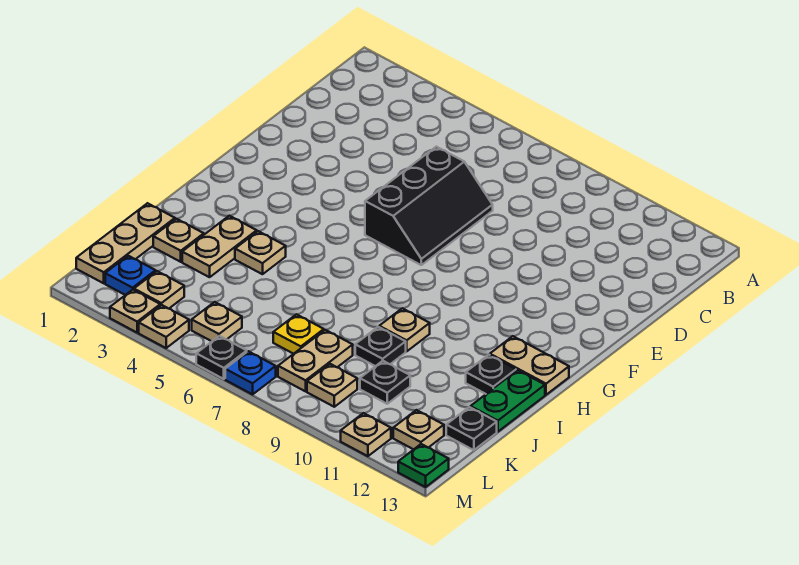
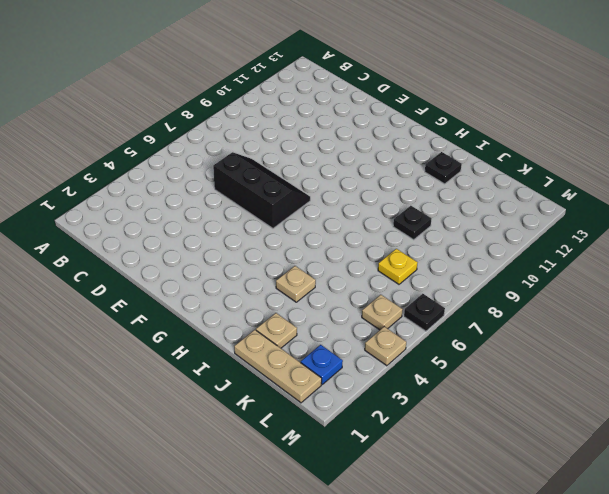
none -> tan plate H12:H13 level 1
none -> tan plate I3:J3 level 1
none -> tan plate I9 level 1

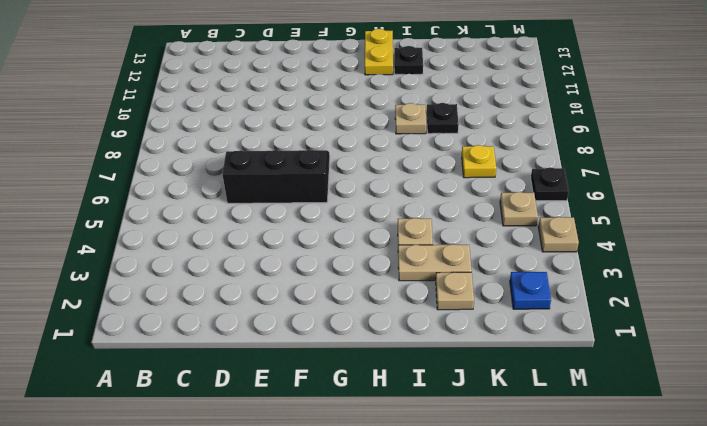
yellow plate H12:H13 level 1 -> tan plate H12:H13 level 1
none -> green plate I13:J13 level 1
none -> tan plate J1:L1 level 1
none -> tan plate K8:L8 level 1

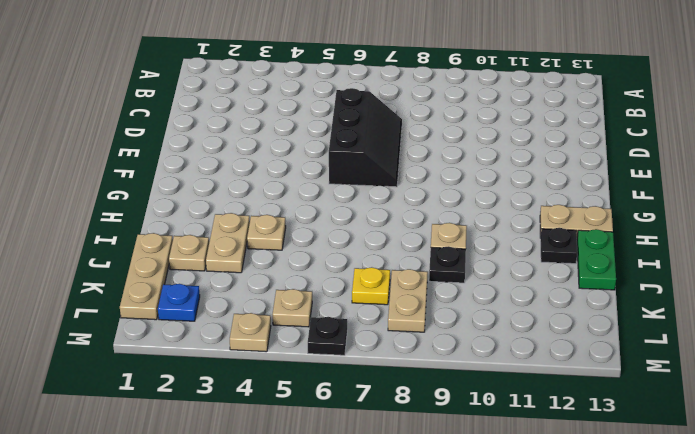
none -> black plate K10 level 1
none -> black plate K13 level 1
none -> tan plate L3 level 1

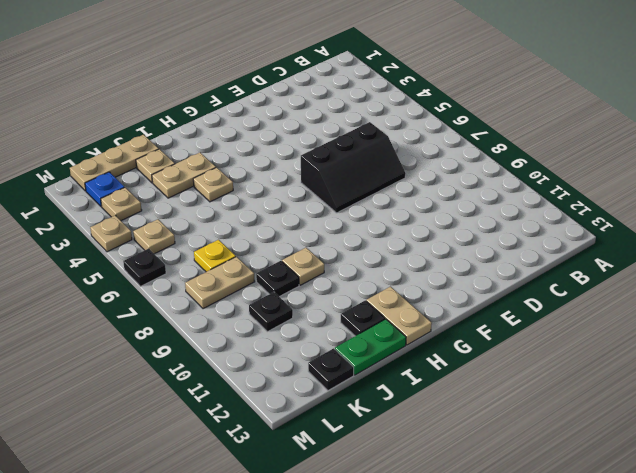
none -> tan plate L9 level 1
none -> tan plate L12 level 1
none -> tan plate M3 level 1

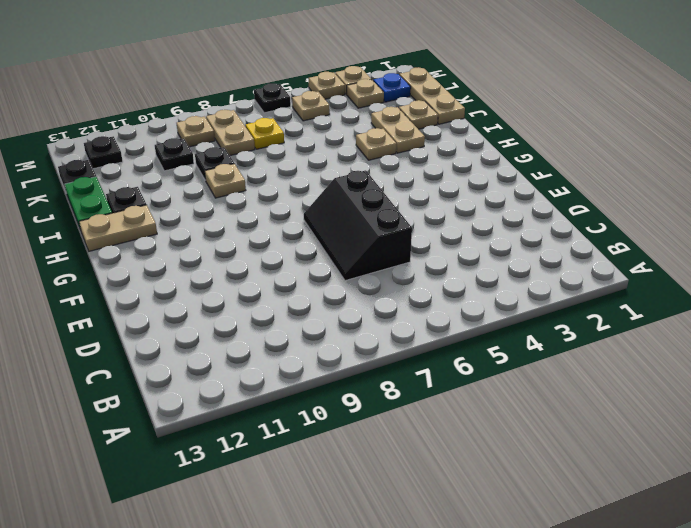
black plate L12 level 1 -> tan plate L12 level 1
none -> blue plate M7 level 1
none -> tan plate M11 level 1
none -> green plate M13 level 1

